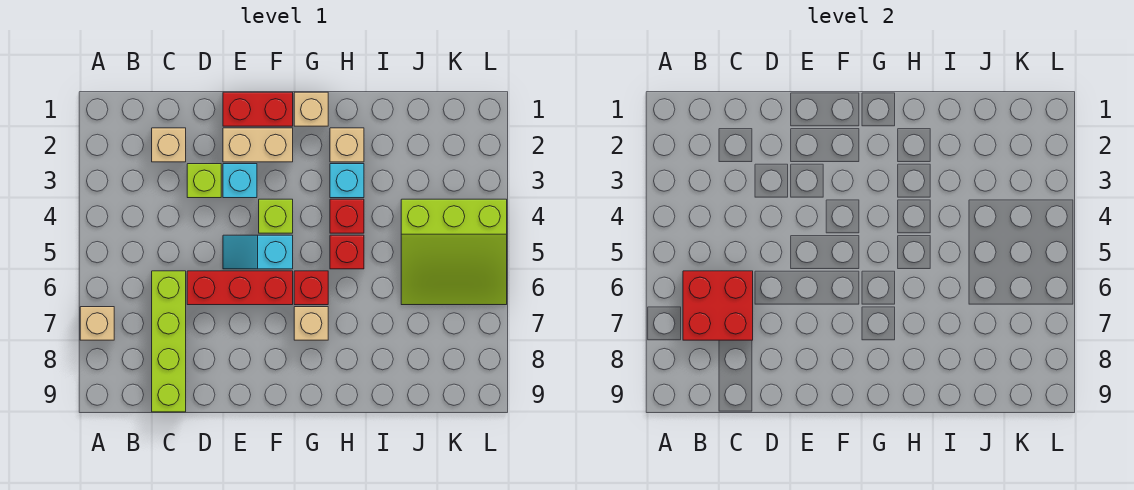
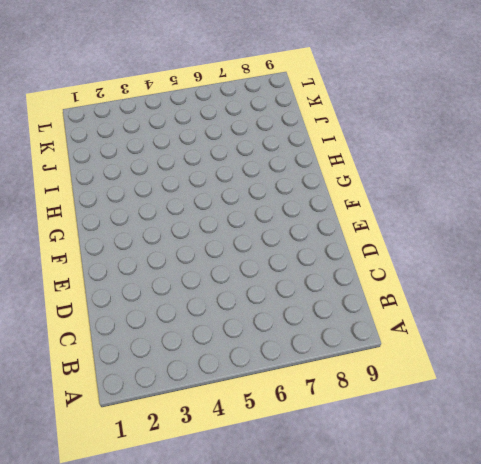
none -> tan brick A7 level 1
none -> tan brick C2 level 1
none -> lime brick C6:C9 level 1

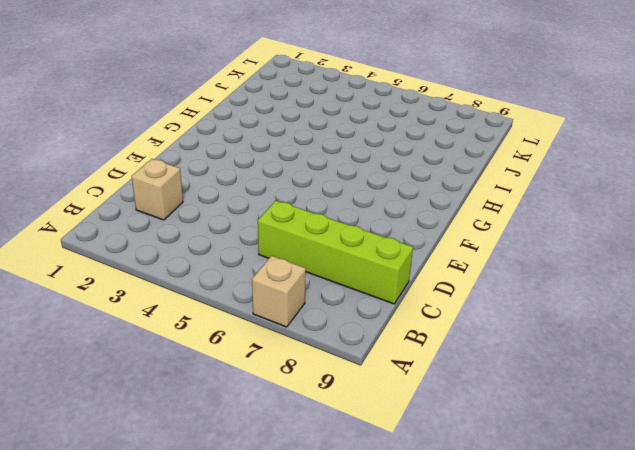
none -> lime brick D3 level 1
none -> red brick D6:F6 level 1
none -> red brick E1:F1 level 1

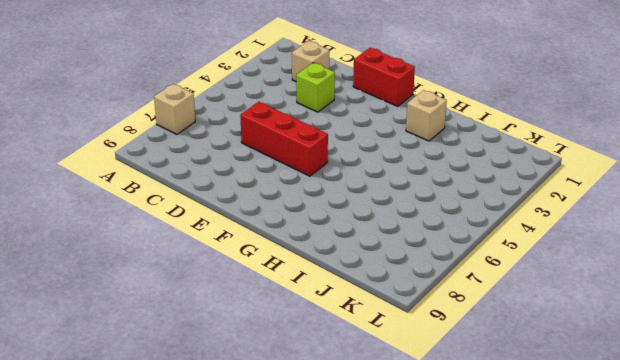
none -> lime brick C6:C9 level 1
none -> tan brick E2:F2 level 1
none -> cyan brick E3 level 1

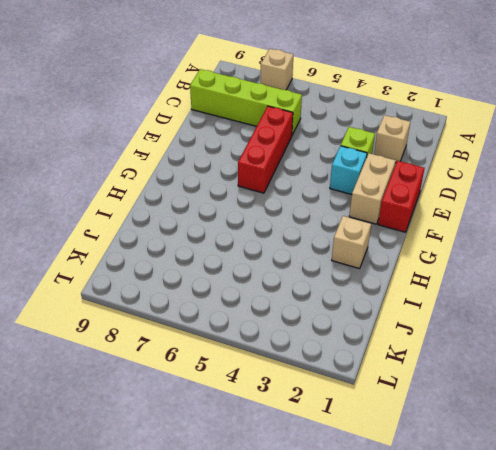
none -> cyan slope E5:F5 level 1 top F
none -> lime brick F4 level 1
none -> tan brick G1 level 1

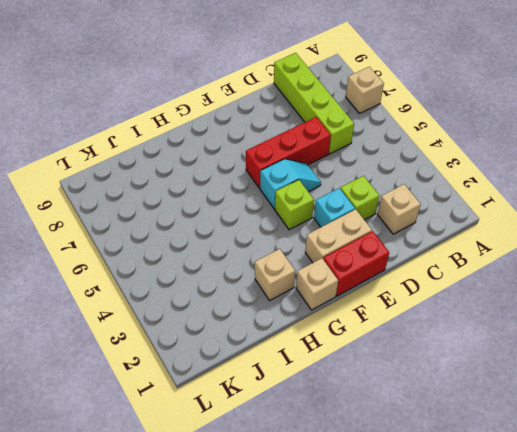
none -> red brick G6 level 1
none -> tan brick G7 level 1
none -> cyan brick H3 level 1

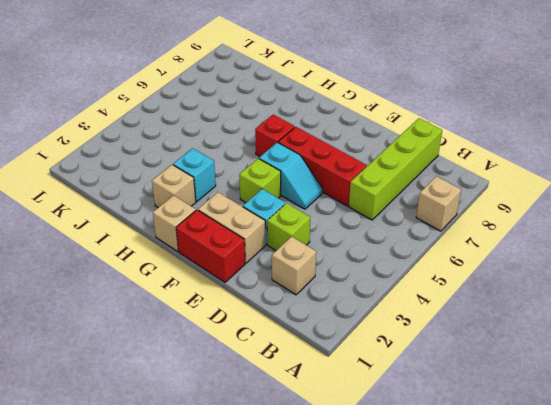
none -> tan brick G7 level 1
none -> red brick H4 level 1
none -> red brick H5 level 1

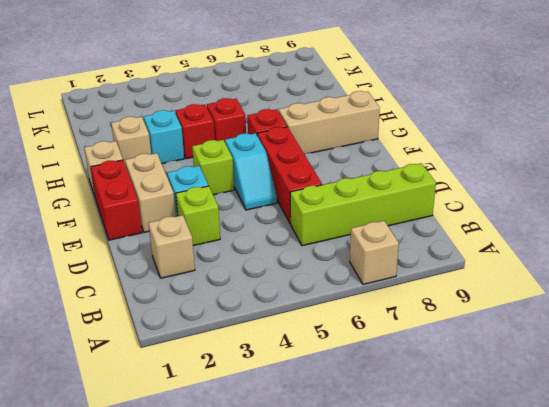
tan brick G7:G9 level 1 -> tan brick G7 level 1
none -> lime slope J4:L6 level 1 top 4
none -> red brick B6:C7 level 2

